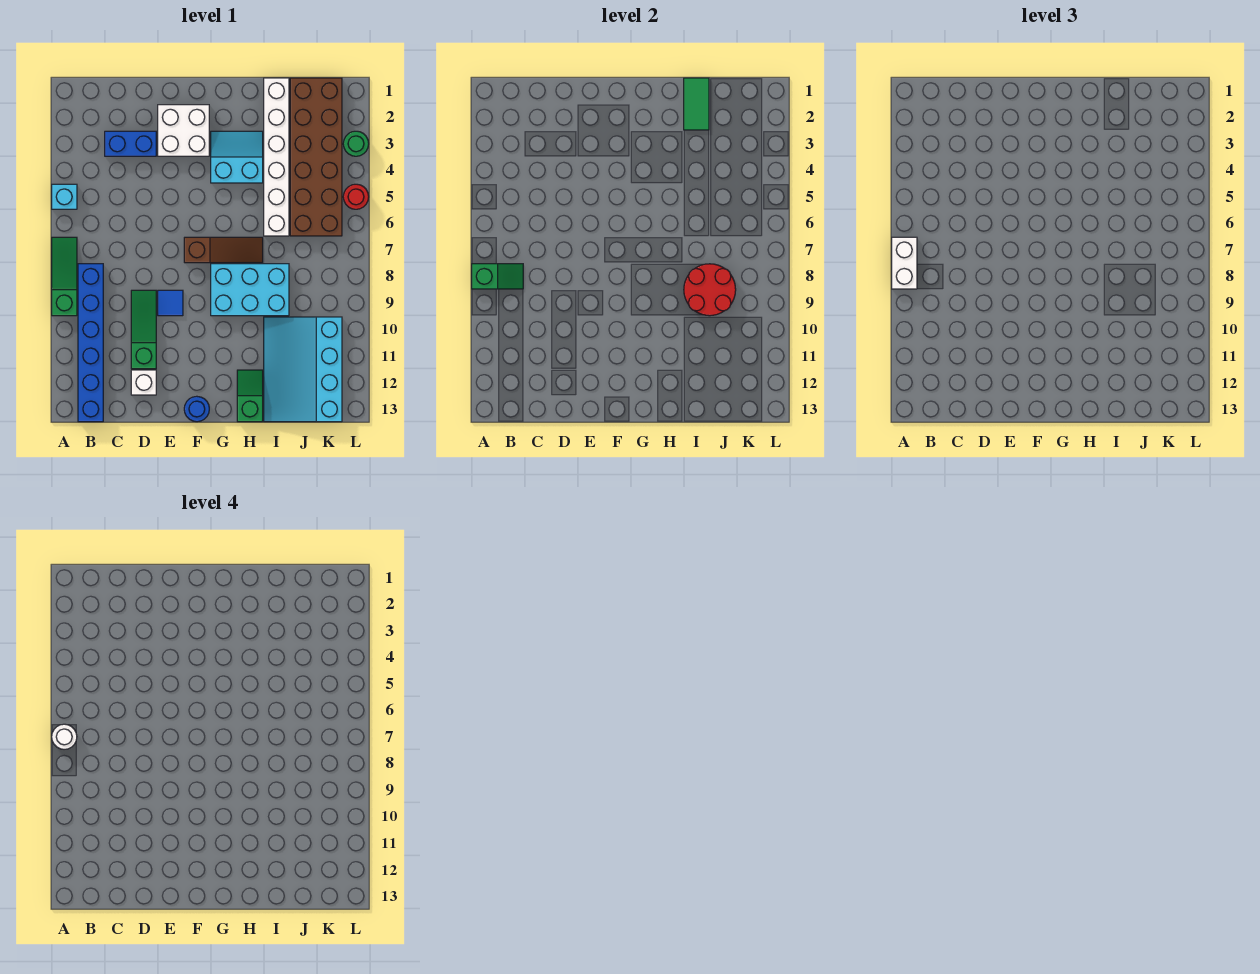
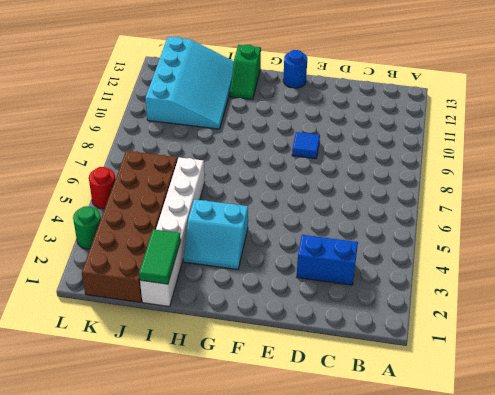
none -> cyan brick A5 level 1
none -> green slope A7:A9 level 1 top 9
none -> blue brick B8:B13 level 1

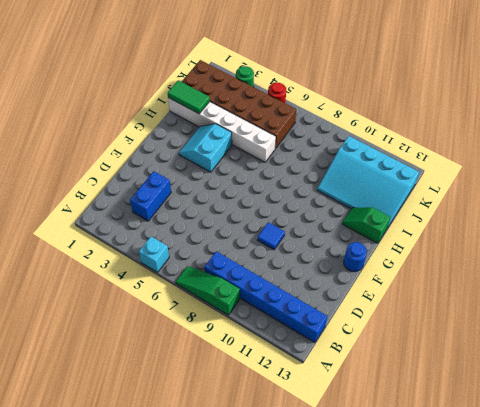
none -> green slope D9:D11 level 1 top 11
none -> white brick D12 level 1
none -> white brick E2:F3 level 1

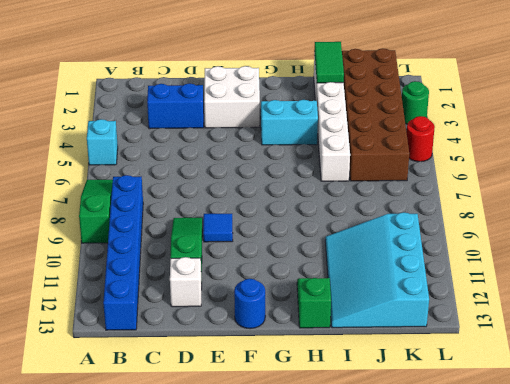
none -> brown slope F7:H7 level 1 top F
none -> cyan brick G8:I9 level 1
none -> green slope A8:B8 level 2 top A

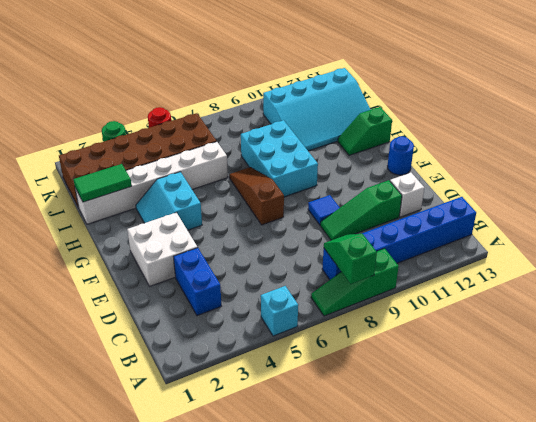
none -> red round brick I8:J9 level 2
none -> white brick A7:A8 level 3
none -> white round brick A7 level 4

